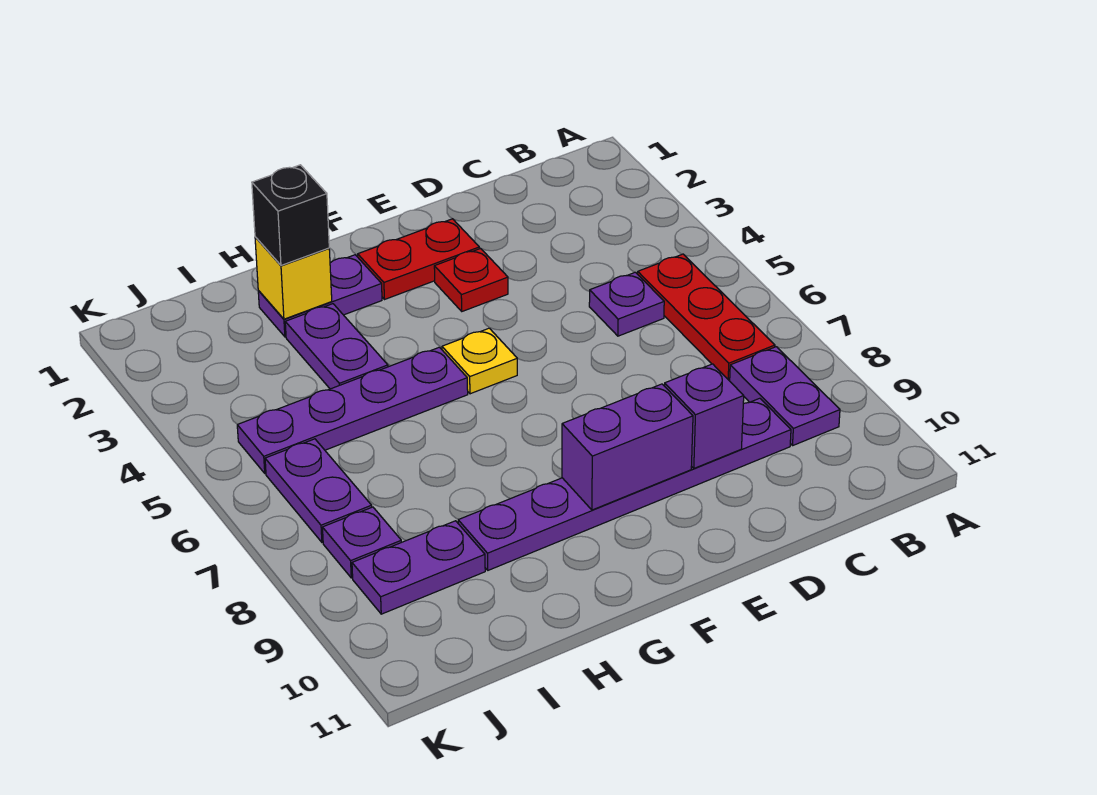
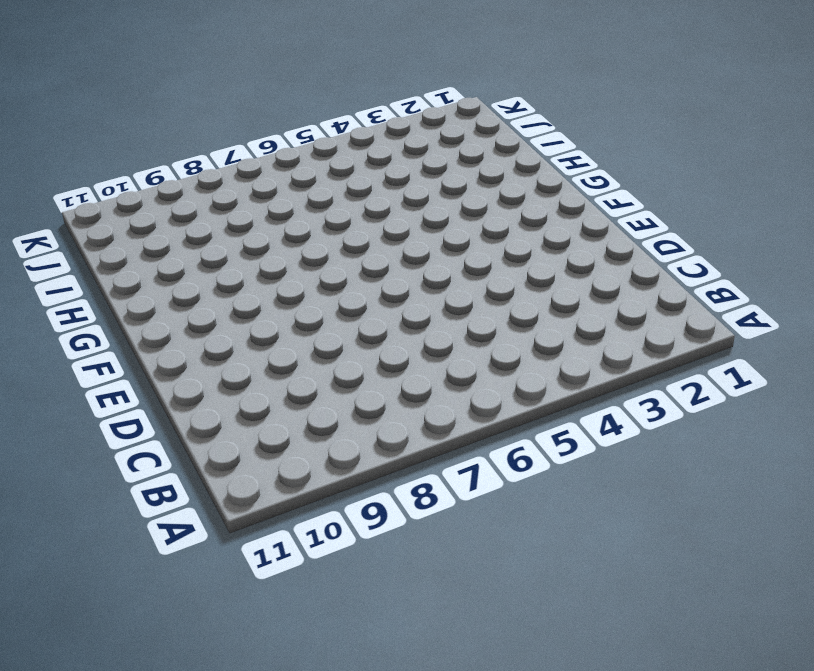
none -> red plate B5:B7 level 1
none -> purple plate B8:B9 level 1
none -> purple plate C5 level 1

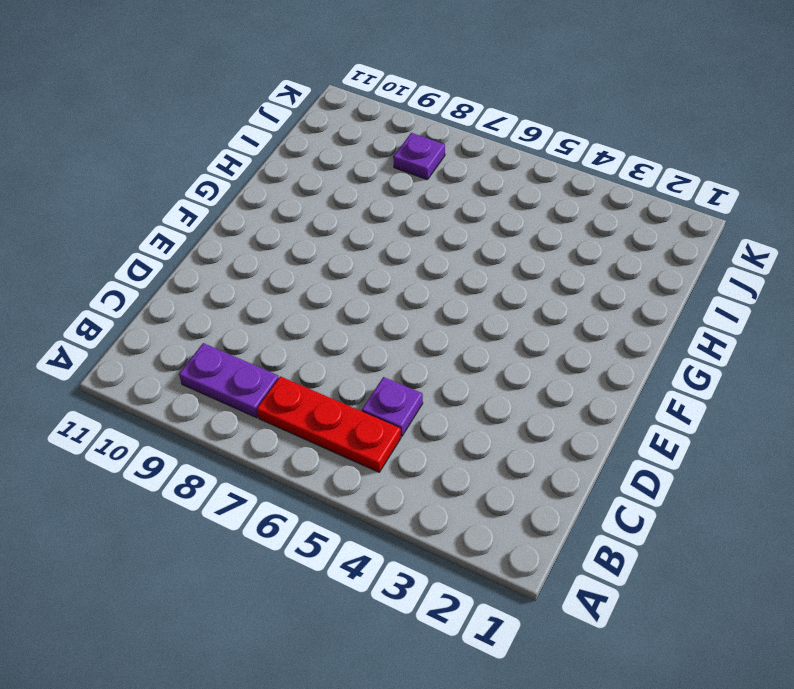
none -> purple plate C9:H9 level 1
none -> red plate E2:F2 level 1
none -> red plate E3 level 1

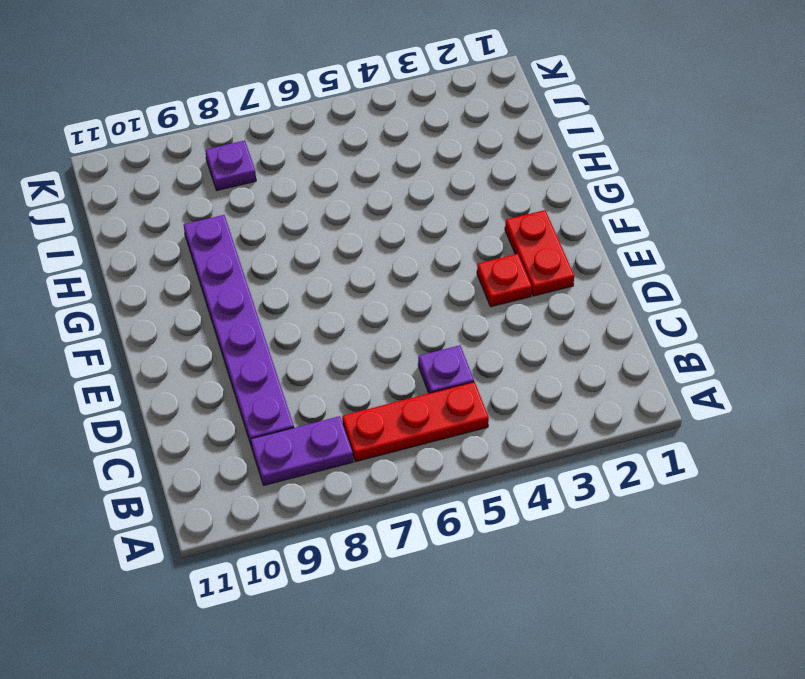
none -> yellow plate F5 level 1
none -> purple plate G2:H2 level 1
none -> purple plate G5:J5 level 1

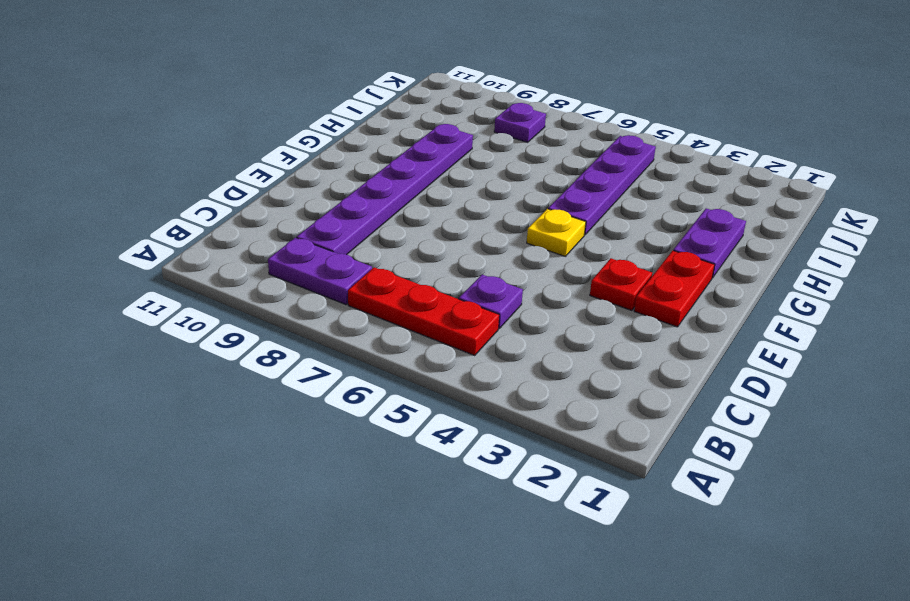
none -> purple plate H3:H4 level 1
none -> purple plate I9:J9 level 1
none -> purple plate J6:J7 level 1

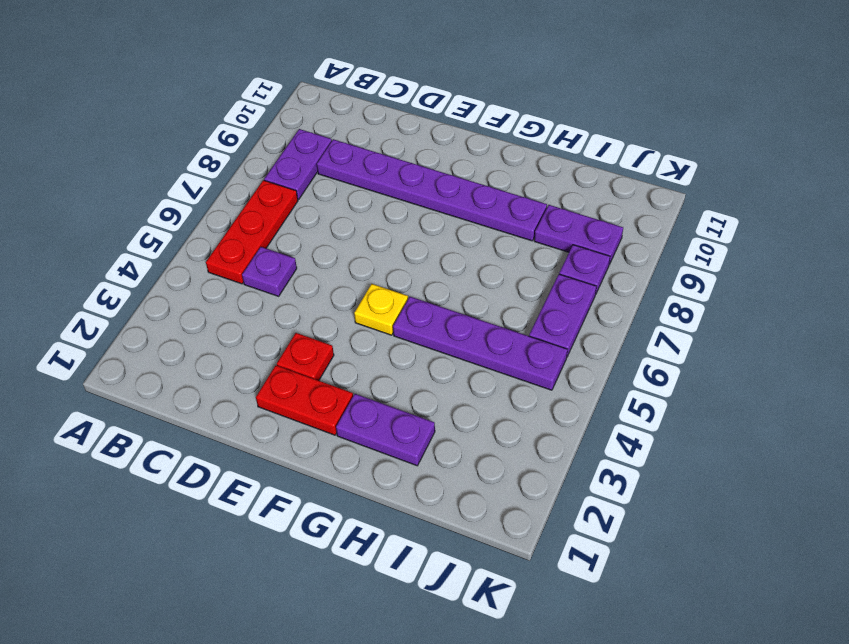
none -> purple plate H3:H4 level 1
none -> purple brick D9 level 2
none -> purple brick E9:F9 level 2

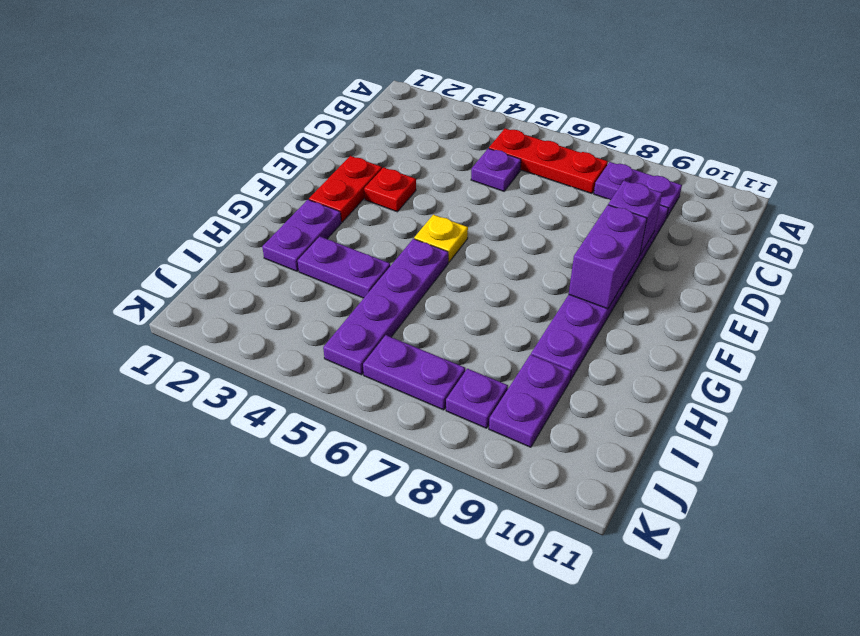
none -> yellow brick H2 level 2
none -> black brick H2 level 3

